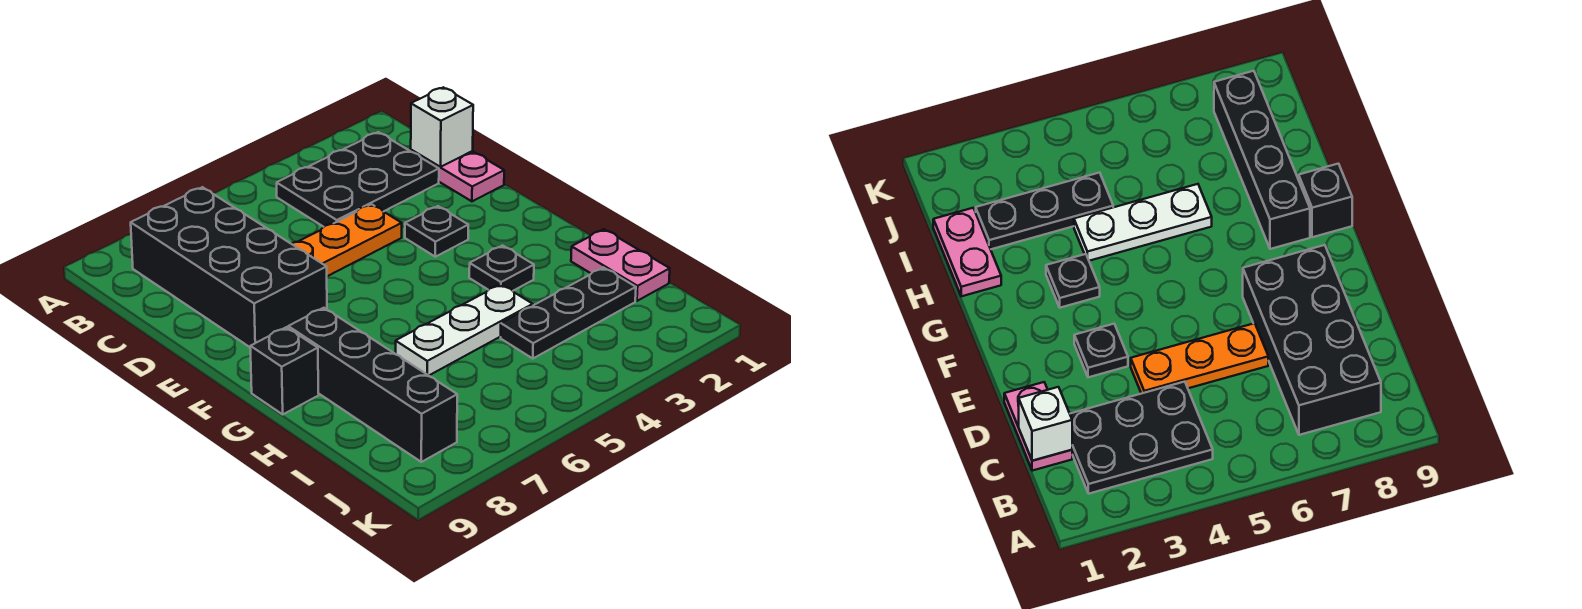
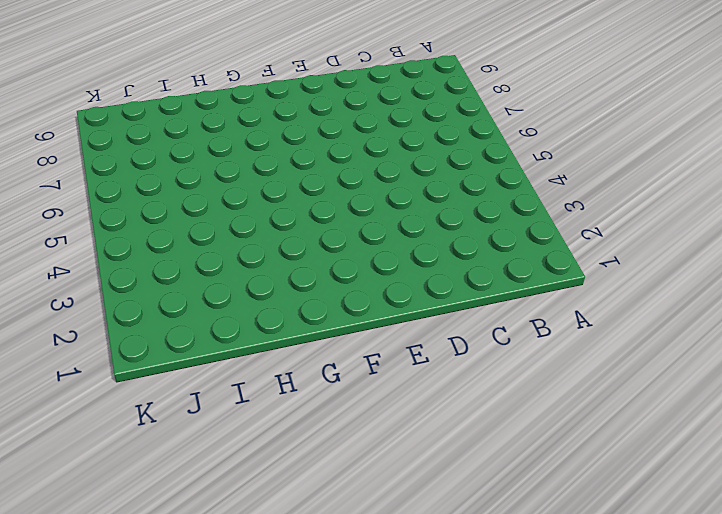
none -> black plate B2:C4 level 1
none -> black brick B7:E8 level 1
none -> pink plate C1:D1 level 1

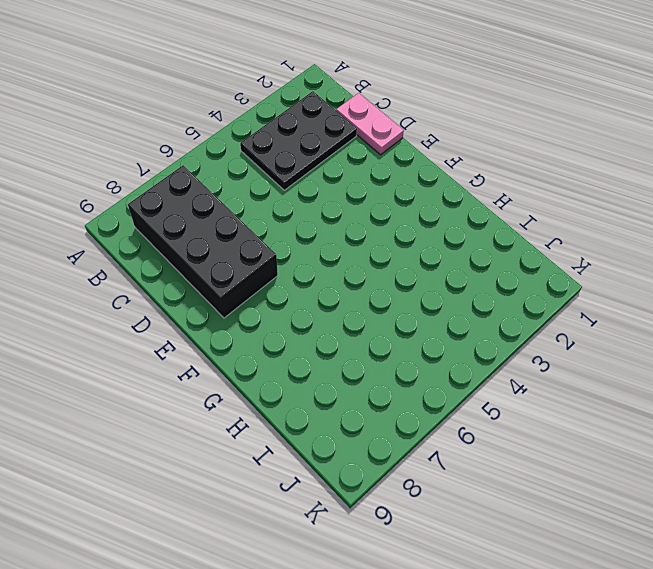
none -> orange plate D4:D6 level 1
none -> black plate E3 level 1
none -> black plate G3 level 1

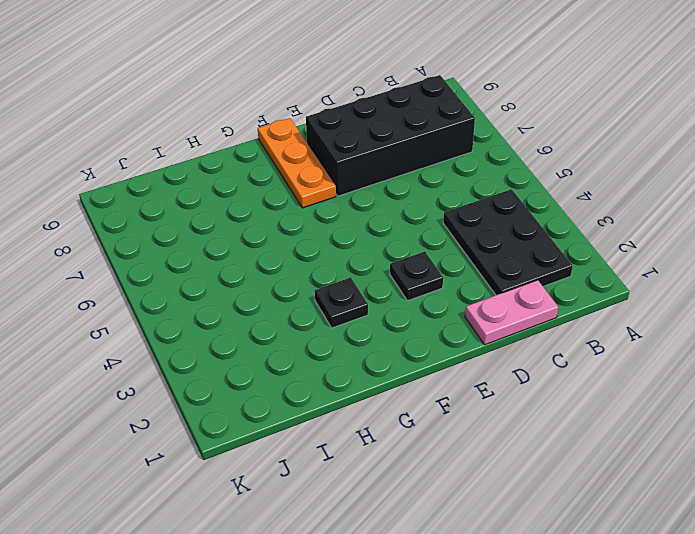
orange plate F7:F9 level 1 -> orange plate D4:D6 level 1
none -> black brick G8:J8 level 1
none -> black brick G9 level 1
none -> pink plate H1:I1 level 1

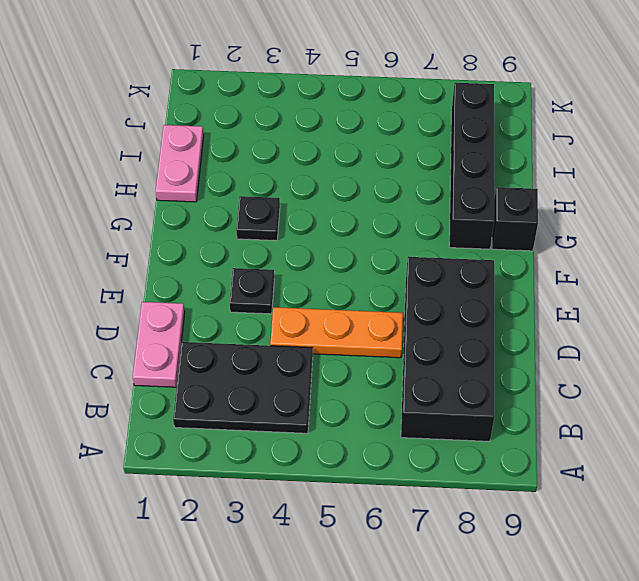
none -> white plate H4:H6 level 1
none -> black plate I2:I4 level 1
none -> white brick C1 level 2

